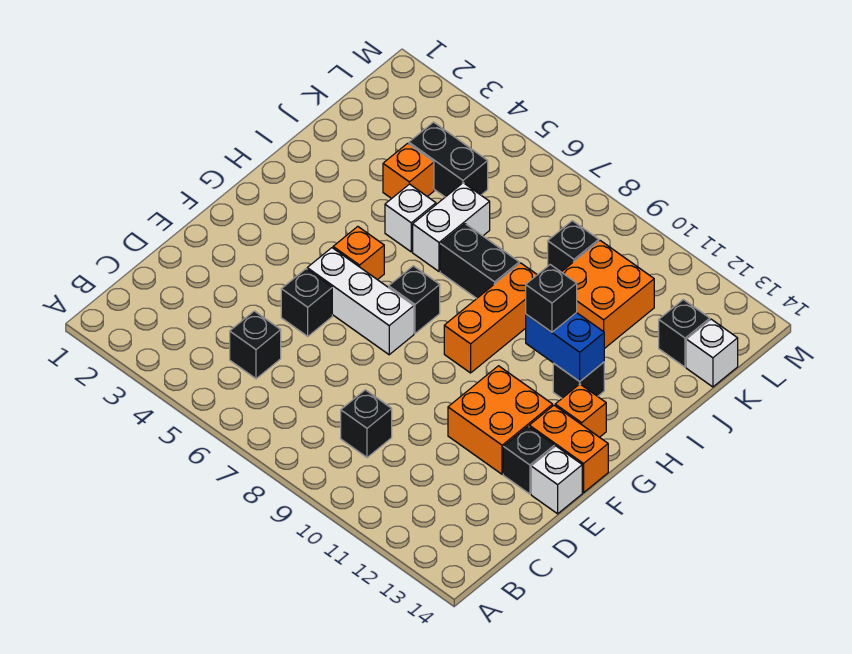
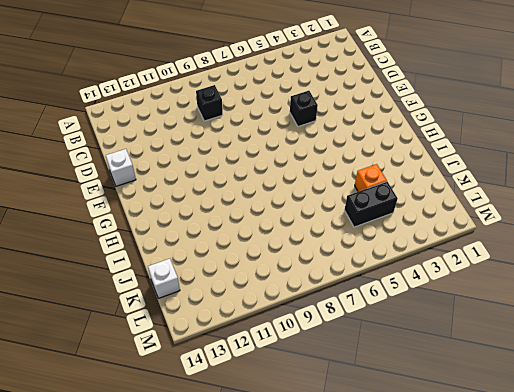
none -> black brick C5 level 1
none -> orange brick E11:F12 level 1
none -> black brick E13 level 1

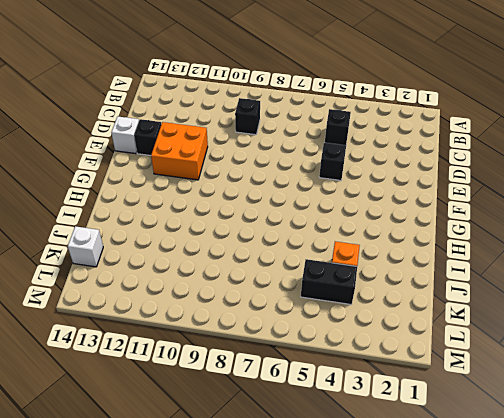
none -> white brick F5:F7 level 1
none -> orange brick F13:F14 level 1
none -> orange brick G5 level 1

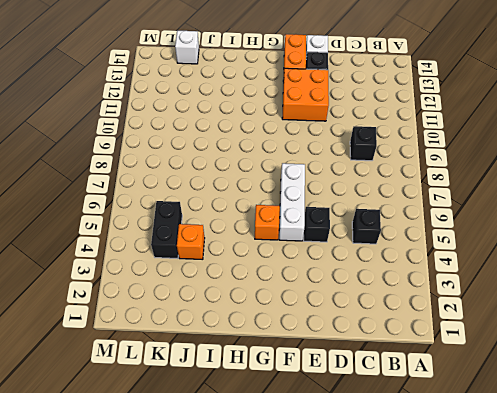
none -> black brick G7 level 1
none -> orange brick G9:I9 level 1
none -> orange brick G13 level 1

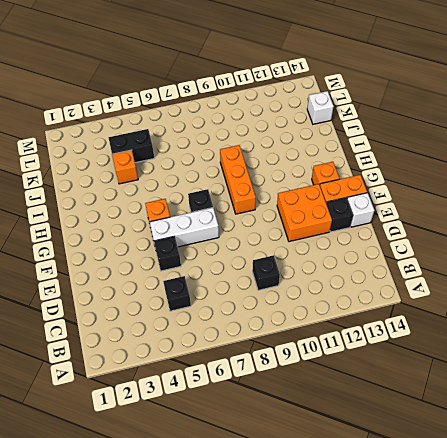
none -> black brick H12 level 1
none -> white brick I5 level 1
none -> white brick I6:J6 level 1

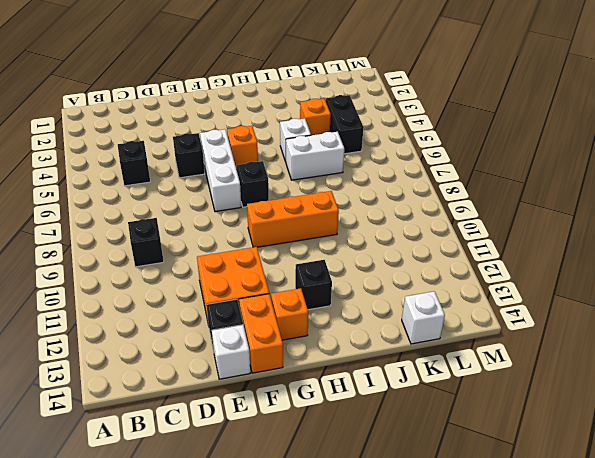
none -> black brick I7:I8 level 1
none -> orange brick J10:K11 level 1
none -> black brick K9 level 1

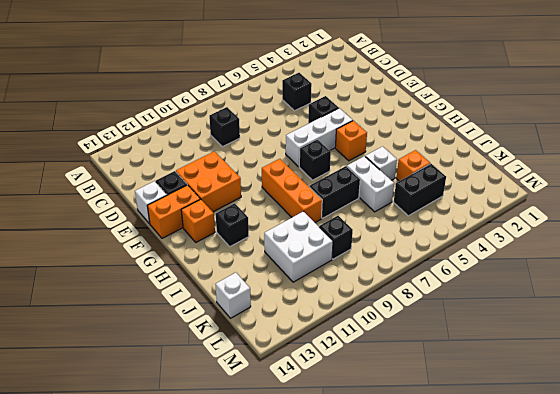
white brick J10:K11 level 1 -> orange brick J10:K11 level 1
none -> black brick K13 level 1
none -> blue brick H11:H12 level 2
none -> black brick H11 level 3

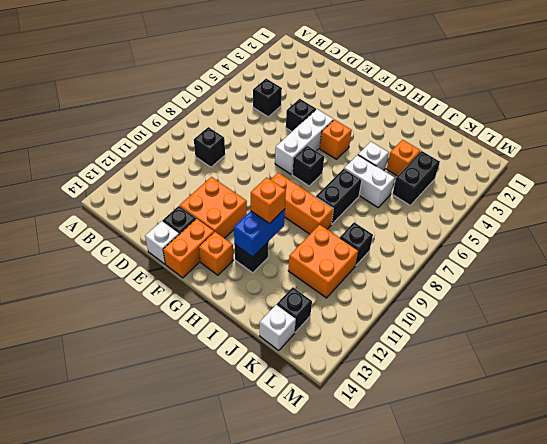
orange brick H11 level 3 -> black brick H11 level 3

